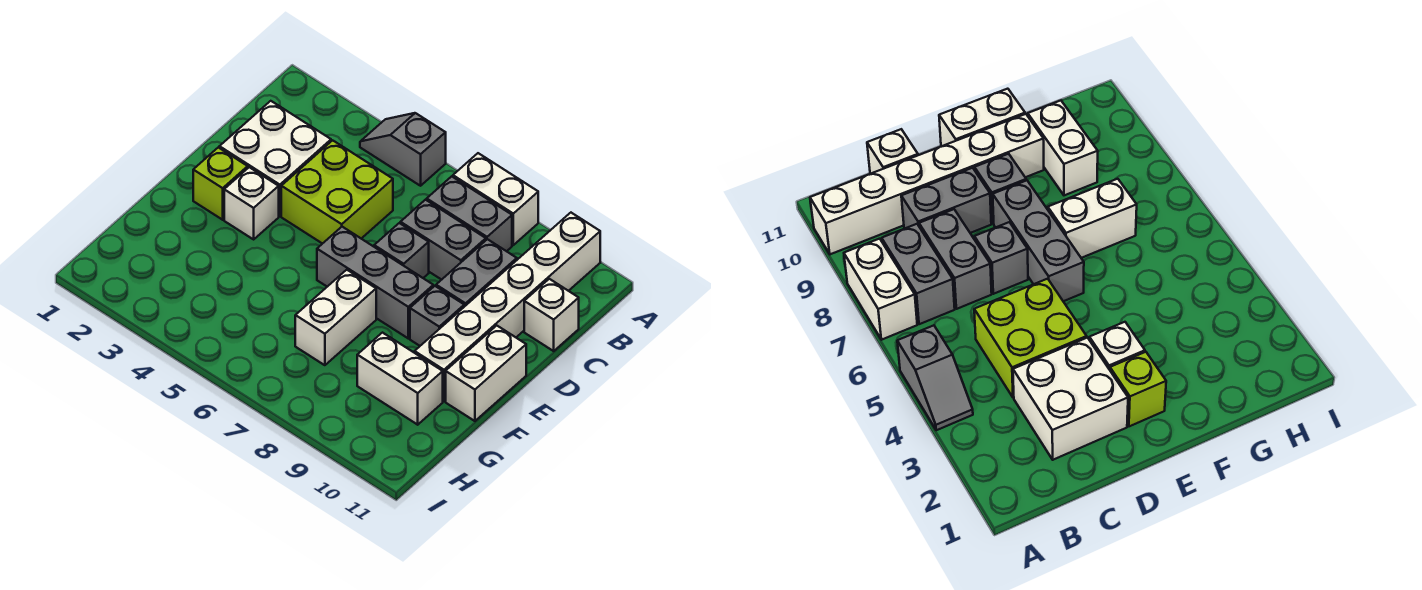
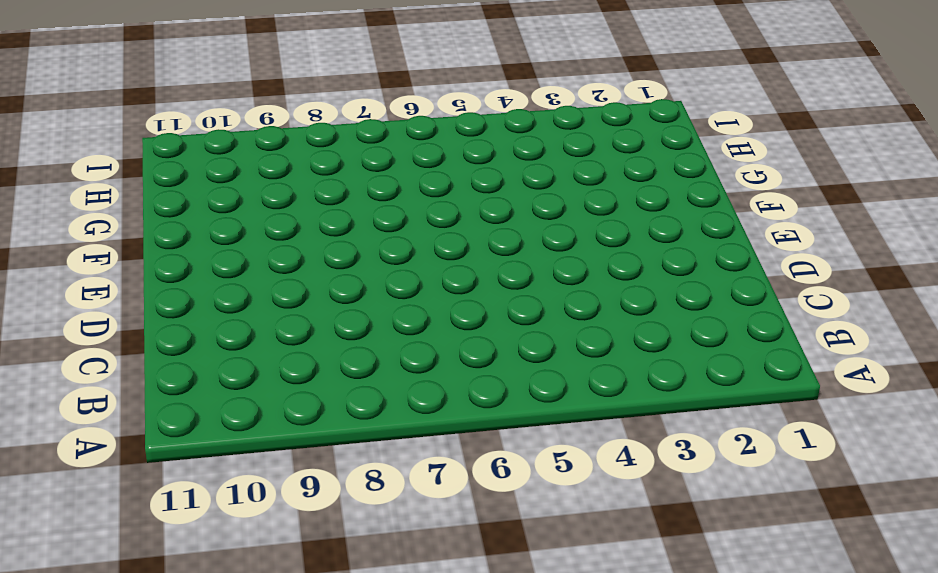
none -> grey slope A4:A5 level 1 top 5
none -> white brick A7:A8 level 1
none -> white brick A10:F10 level 1

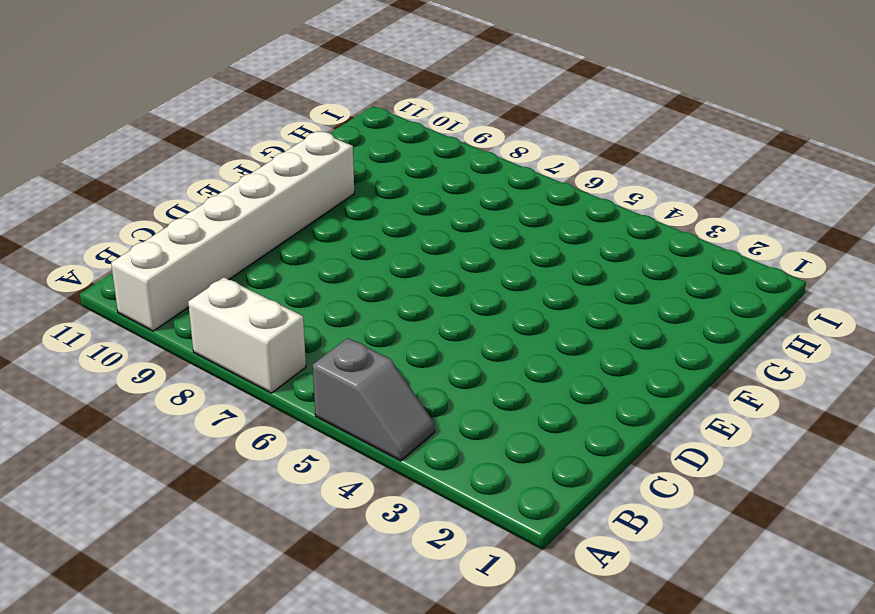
none -> grey brick B7:B8 level 1
none -> white brick C2:D3 level 1
none -> lime brick C4:D5 level 1

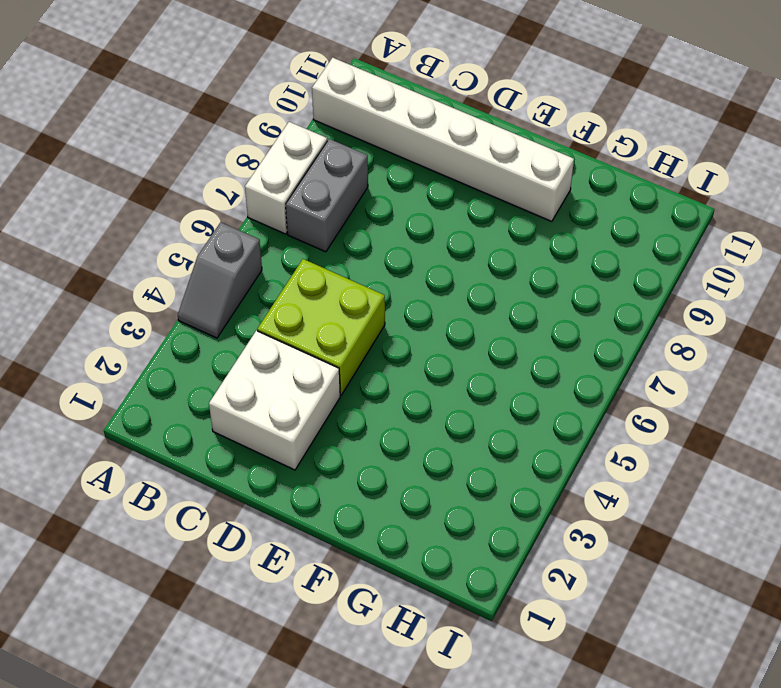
none -> grey brick C7:C8 level 1
none -> grey brick C9:D9 level 1
none -> white brick C11 level 1

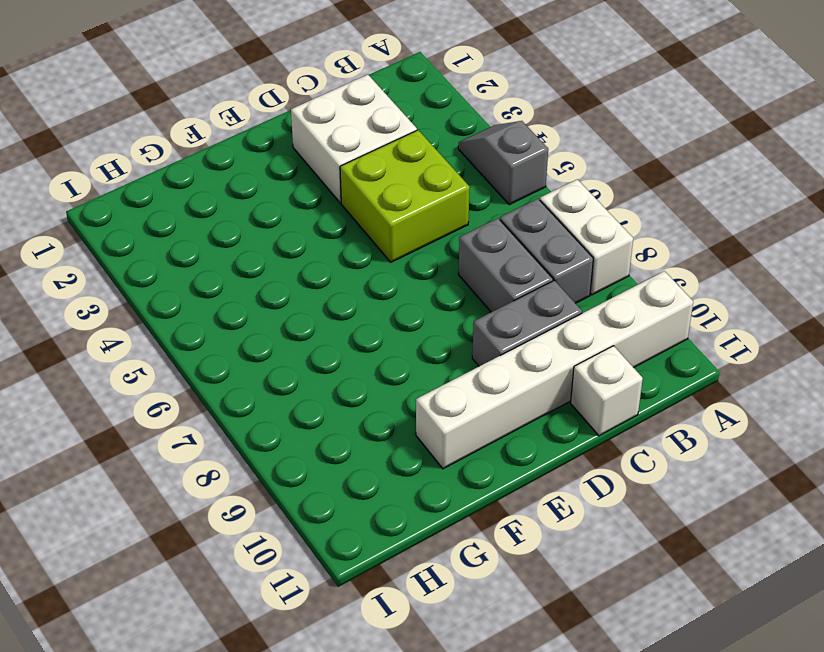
none -> grey brick D7 level 1
none -> lime brick E2 level 1
none -> white brick E3 level 1

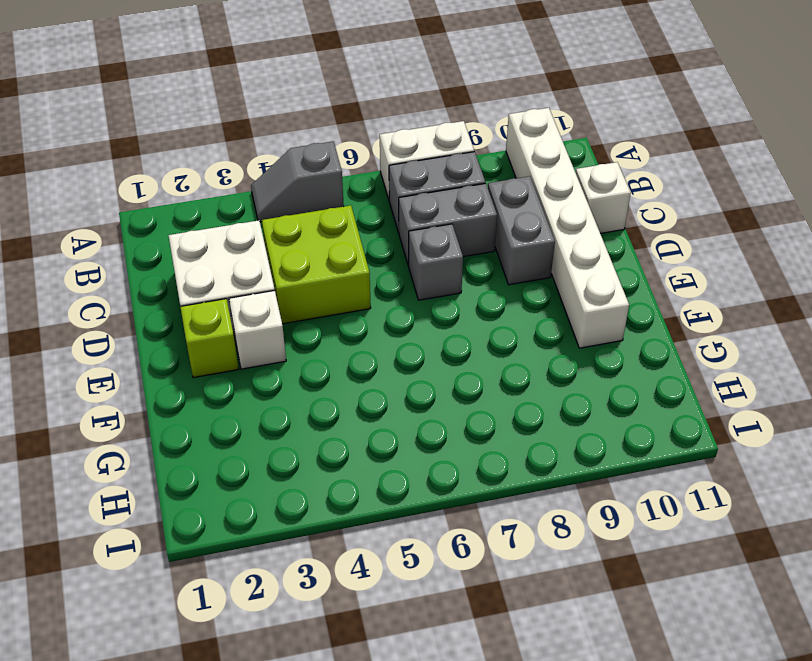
none -> grey brick E6:E8 level 1
none -> grey brick E9 level 1
none -> white brick E11:F11 level 1

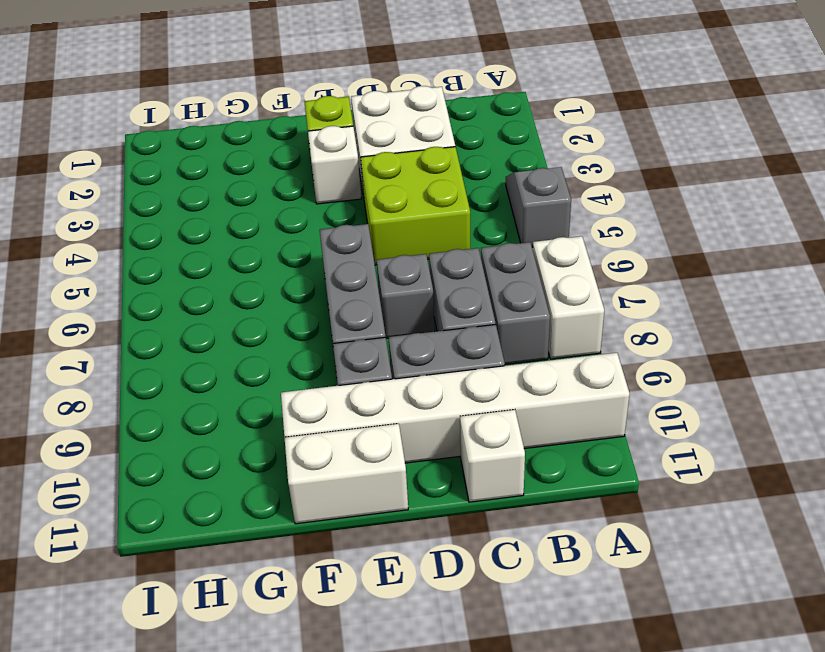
none -> white brick F7:G7 level 1
none -> white brick G9:G10 level 1

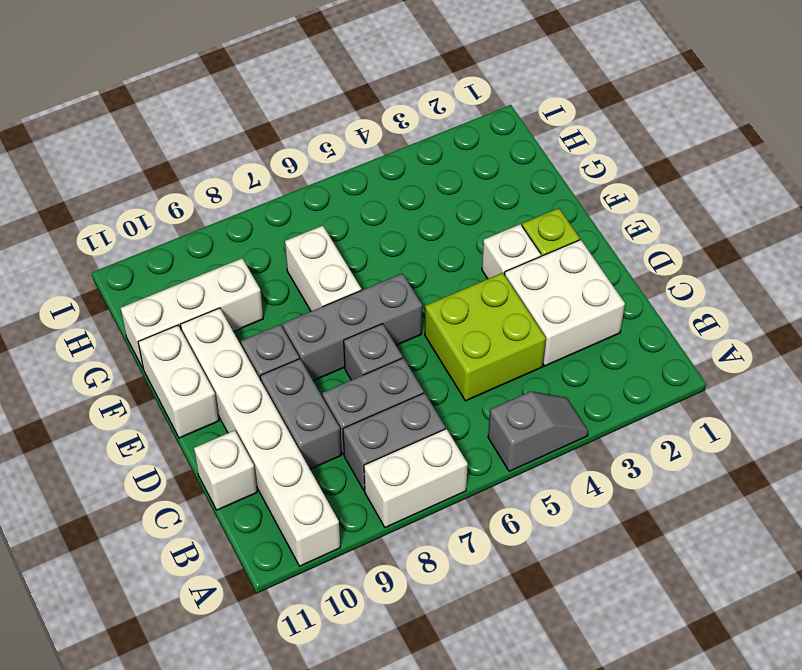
white brick G9:G11 level 1 -> white brick G9:G10 level 1

